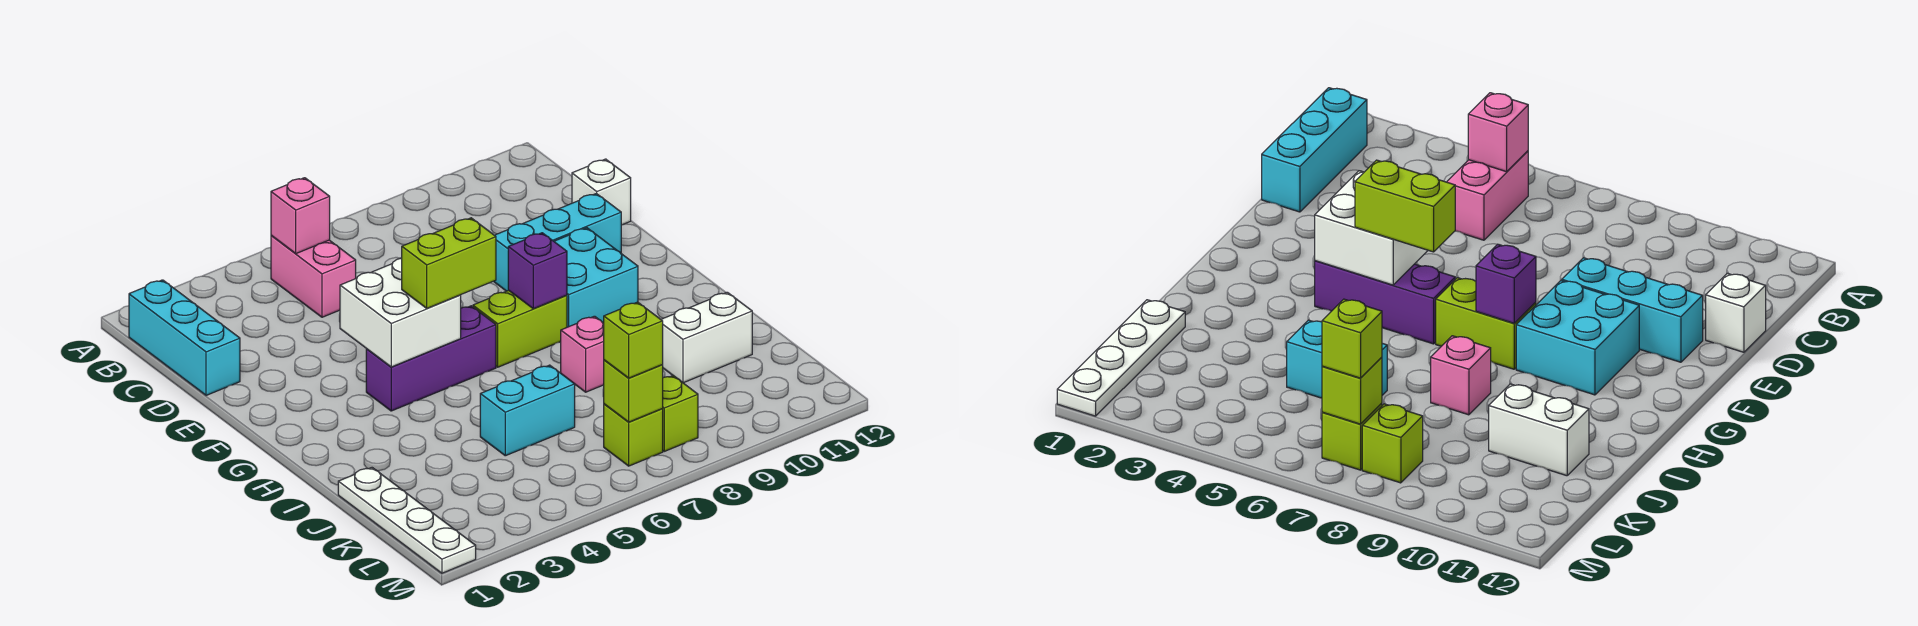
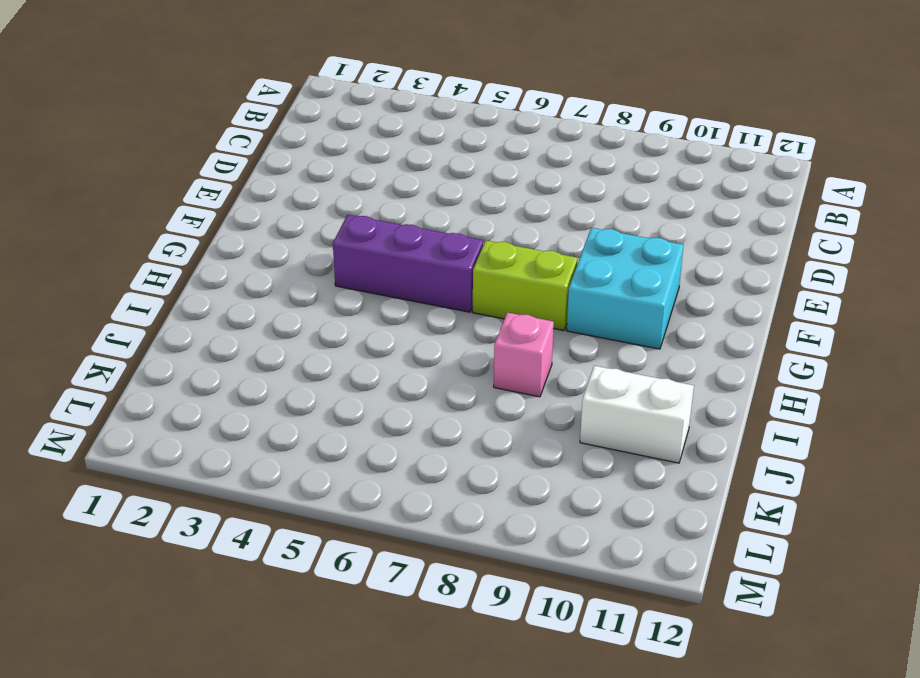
none -> cyan brick B1:D1 level 1
none -> pink brick B5:C5 level 1
none -> white brick D12 level 1

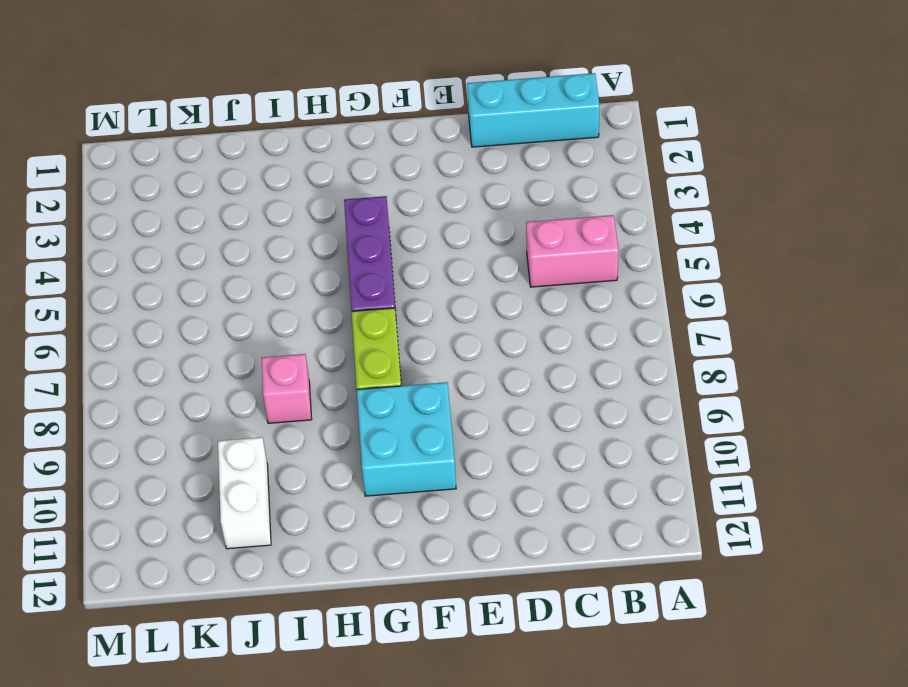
none -> white brick D12 level 1
none -> cyan brick E9:E11 level 1
none -> white plate J1:M1 level 1

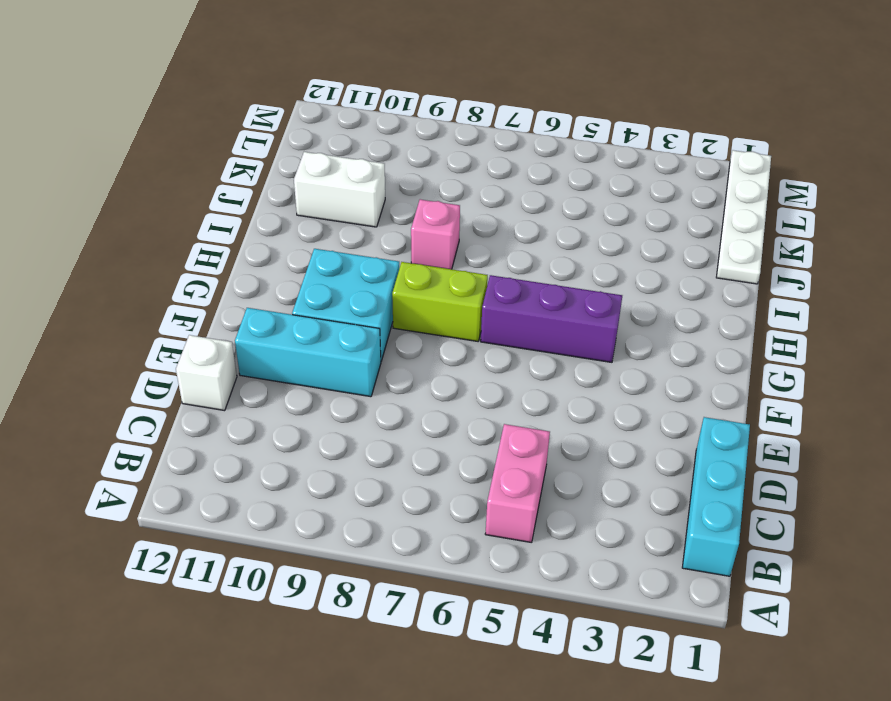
none -> cyan brick J5:J6 level 1
none -> lime brick L7 level 1
none -> lime brick L8 level 1

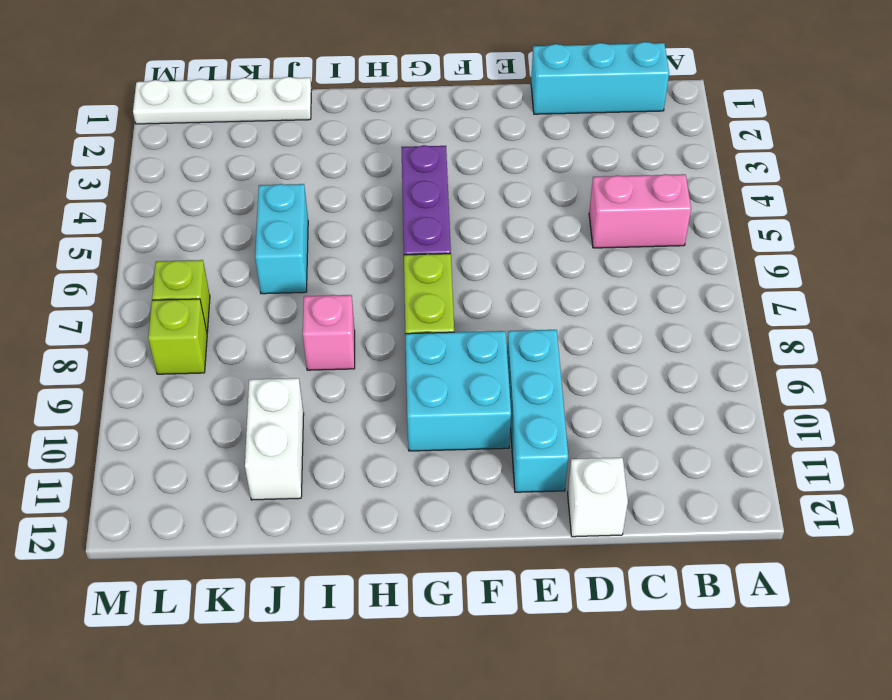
none -> pink brick B5 level 2
none -> white brick F4:G5 level 2
none -> purple brick G8 level 2

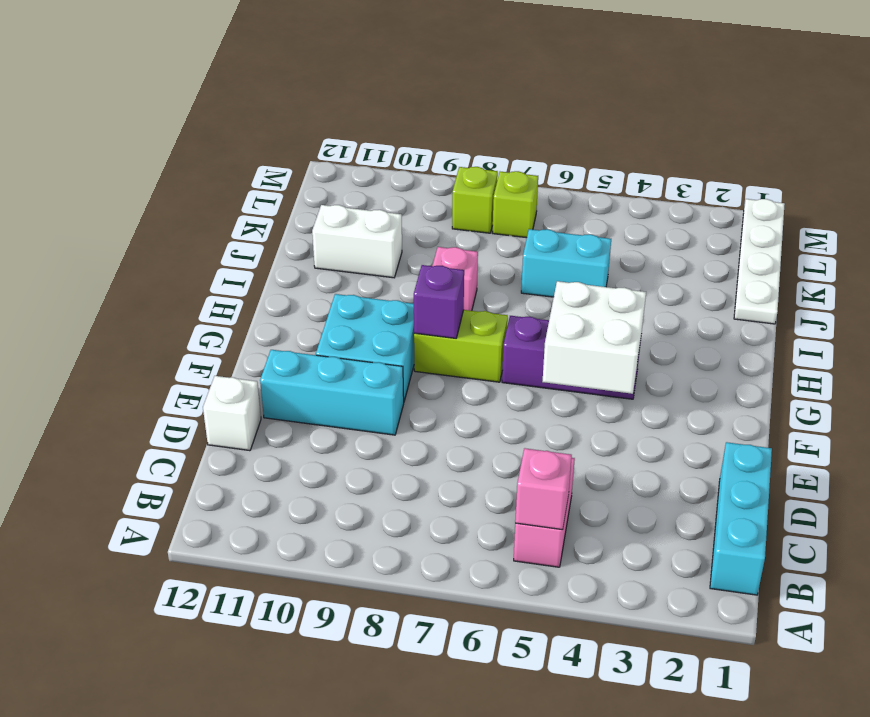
none -> lime brick L7 level 2
none -> lime brick G5:G6 level 3
none -> lime brick L7 level 3

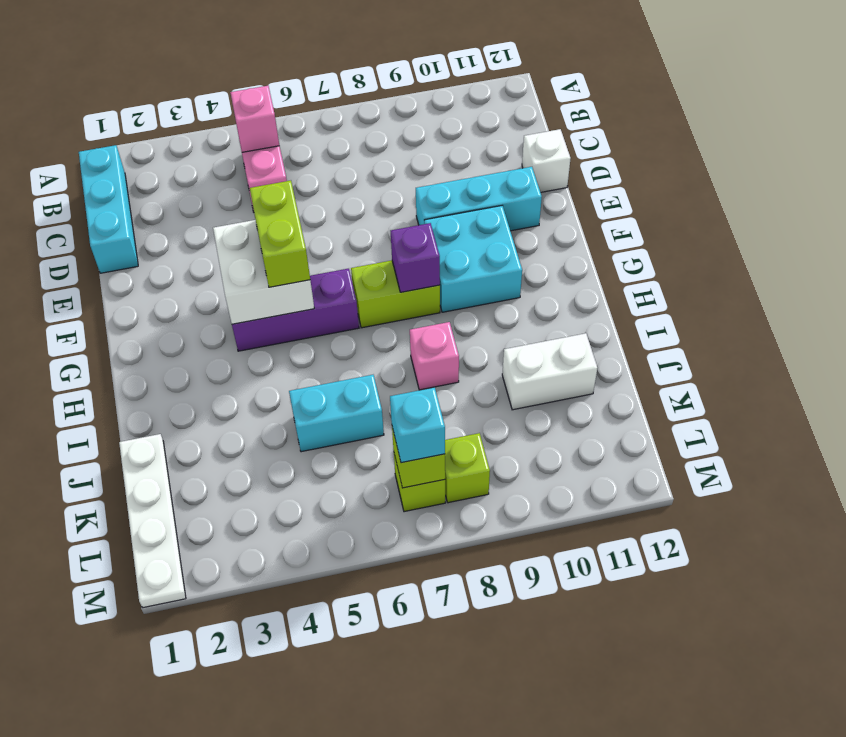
lime brick F5:G5 level 3 -> lime brick G5:G6 level 3
cyan brick L7 level 3 -> lime brick L7 level 3

